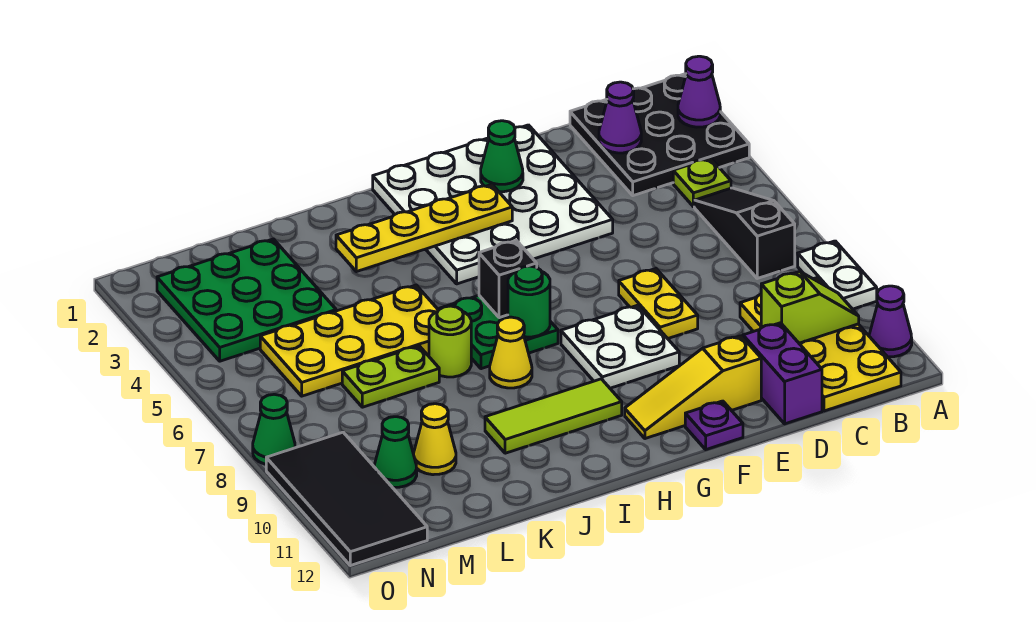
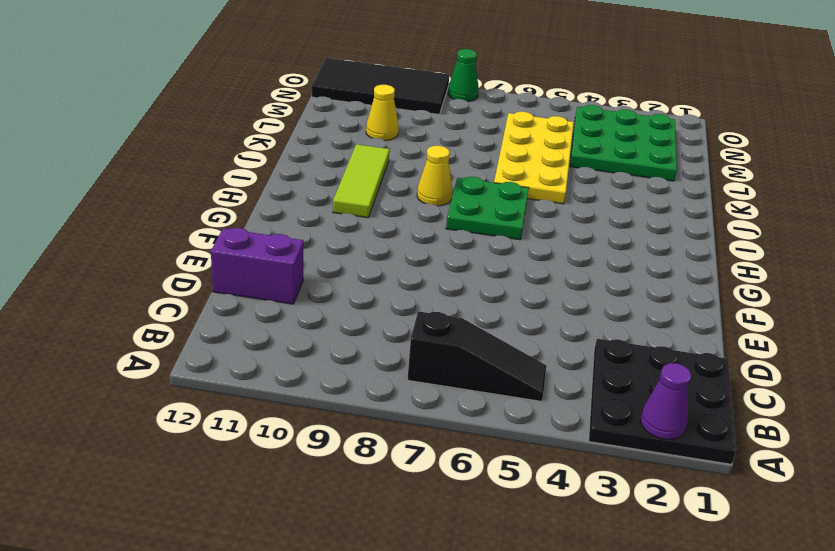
none -> white plate A8:A9 level 1
none -> purple cone A11 level 1
none -> lime plate B4 level 1
none -> yellow plate B9:C12 level 1

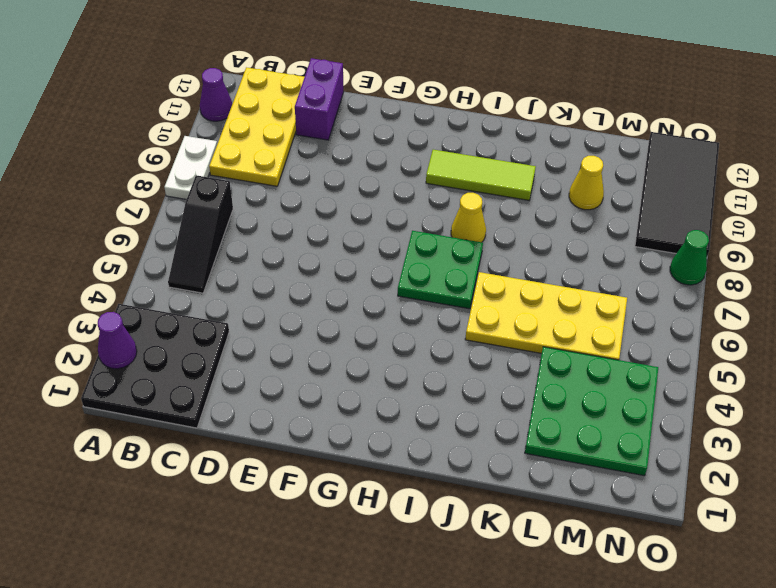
none -> lime plate B4 level 1
none -> white plate E1:H4 level 1
none -> yellow plate E7:E8 level 1
none -> yellow slope E11:G11 level 1 top E

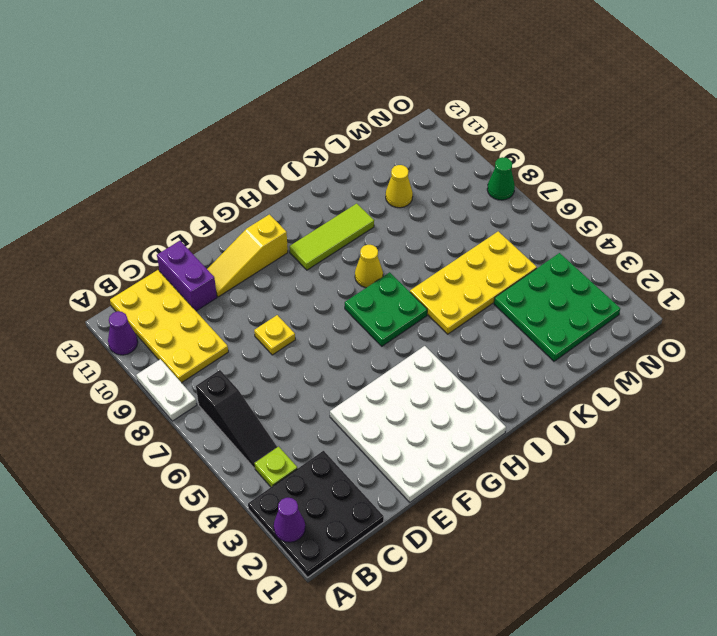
yellow plate E8 level 1 -> yellow plate E7:E8 level 1
yellow slope E11:G11 level 1 top G -> yellow slope E11:G11 level 1 top E
none -> white plate F8:G9 level 1
none -> purple plate F12 level 1
none -> lime round brick J7 level 1
none -> lime plate K7:L7 level 1

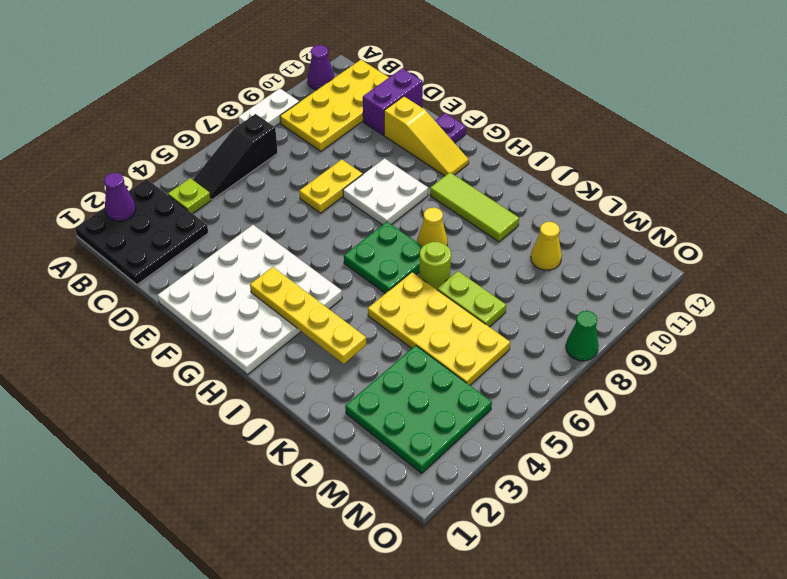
none -> green cone M10 level 1
none -> black tile N9:O12 level 1
none -> lime slope B10:C10 level 2 top C
none -> purple cone C2 level 2

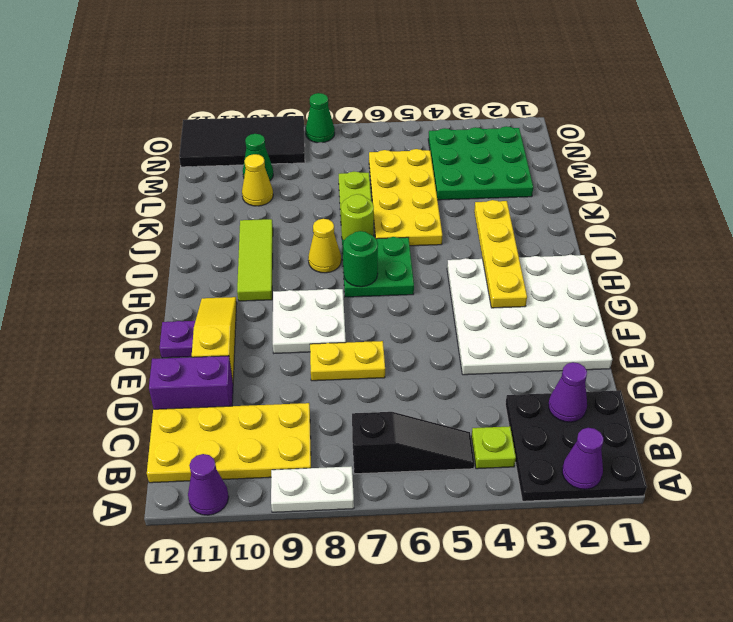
none -> lime slope B10:C10 level 2 top C
none -> green cone F2 level 2
none -> black brick H6 level 2

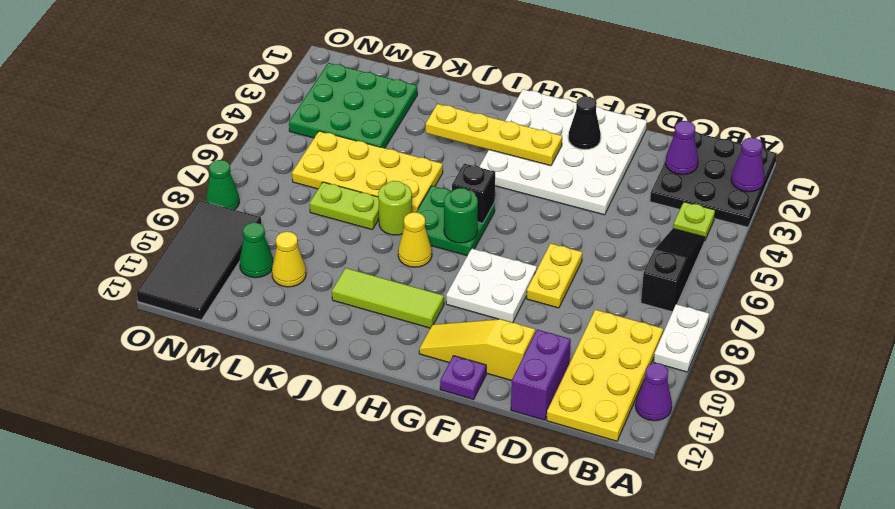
black cone F2 level 2 -> green cone F2 level 2
none -> lime slope B10:C10 level 2 top C

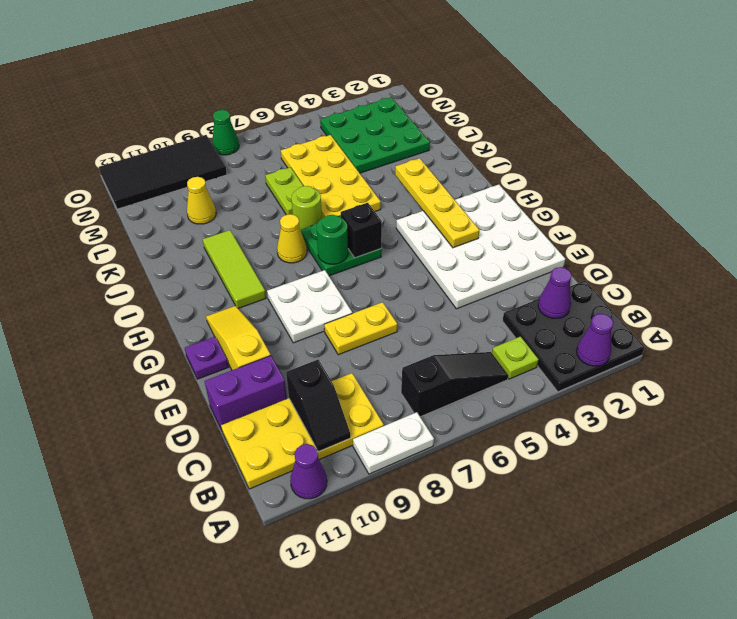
black slope B10:C10 level 2 top C -> lime slope B10:C10 level 2 top C
none -> green cone M10 level 1
none -> green cone F2 level 2

